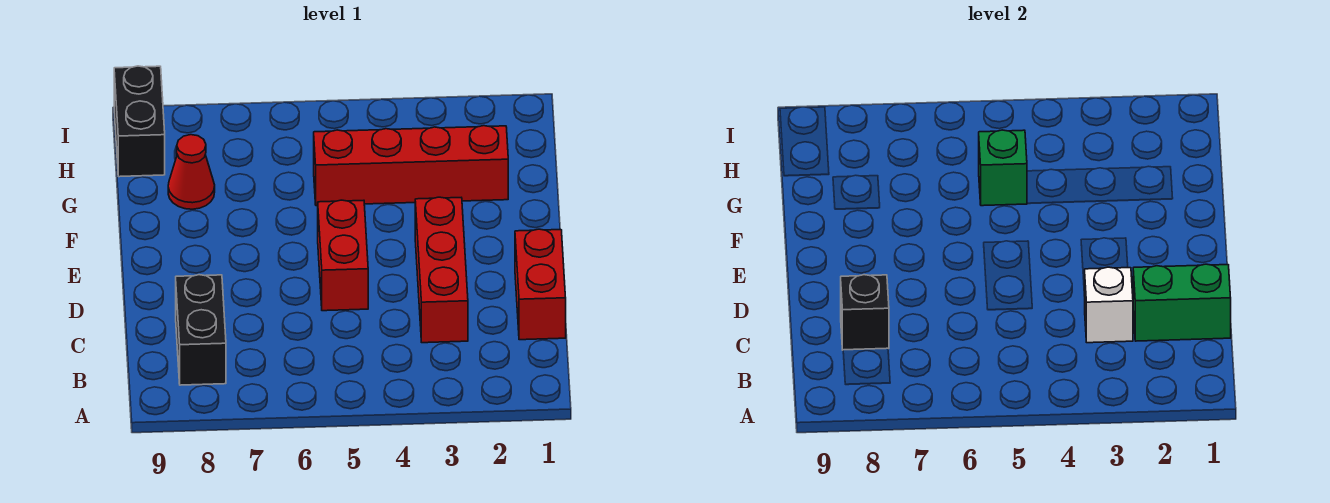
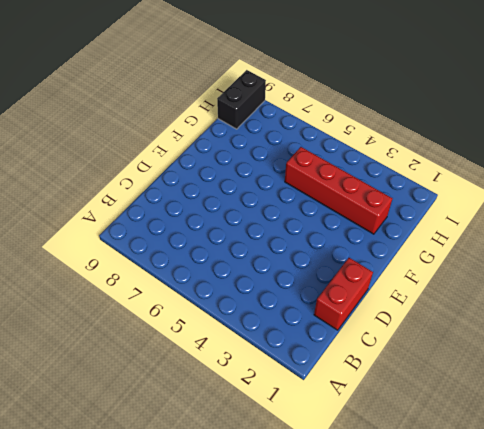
none -> black brick B8:C8 level 1
none -> red brick C3:E3 level 1

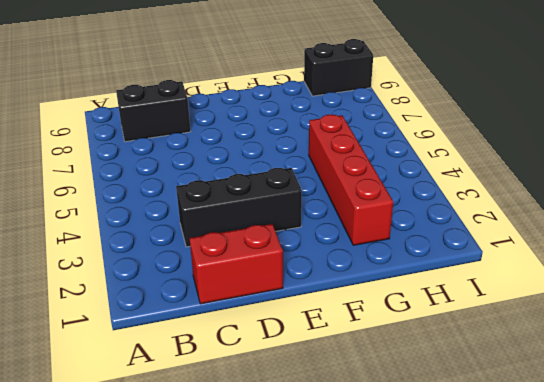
black brick C3:E3 level 1 -> red brick C3:E3 level 1
none -> red brick D5:E5 level 1
none -> red cone G8 level 1

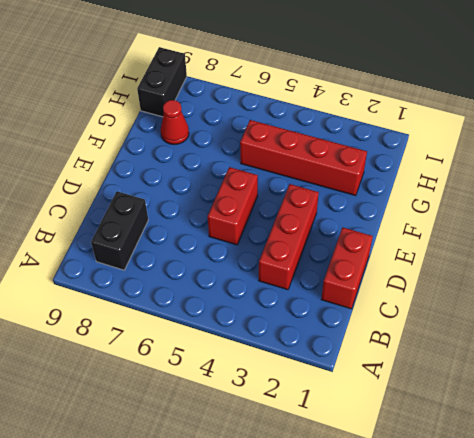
none -> green brick C1:C2 level 2
none -> white brick C3 level 2

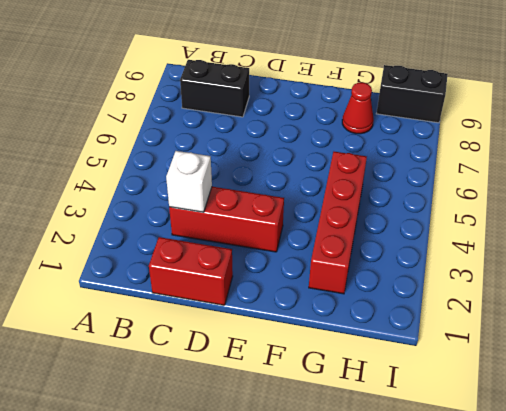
none -> red brick D5:E5 level 1
none -> green brick C1:C2 level 2

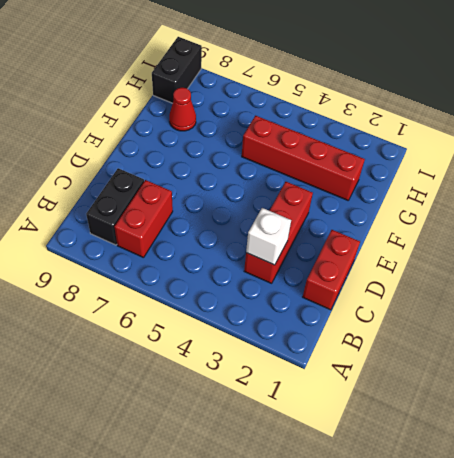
red brick B7:C7 level 1 -> red brick D5:E5 level 1
none -> green brick C1:C2 level 2
none -> black brick C8 level 2

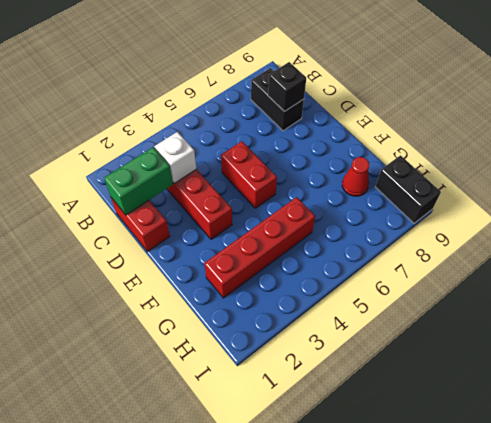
none -> green brick G5 level 2

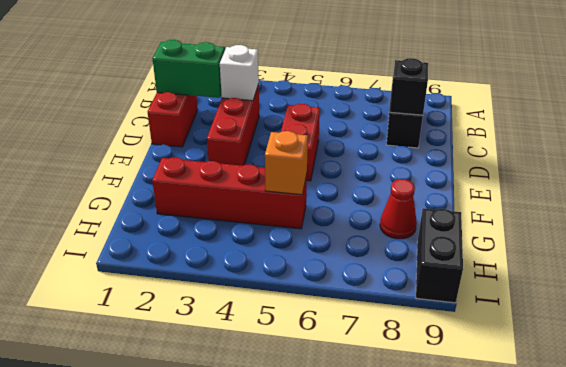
orange brick G5 level 2 -> green brick G5 level 2

